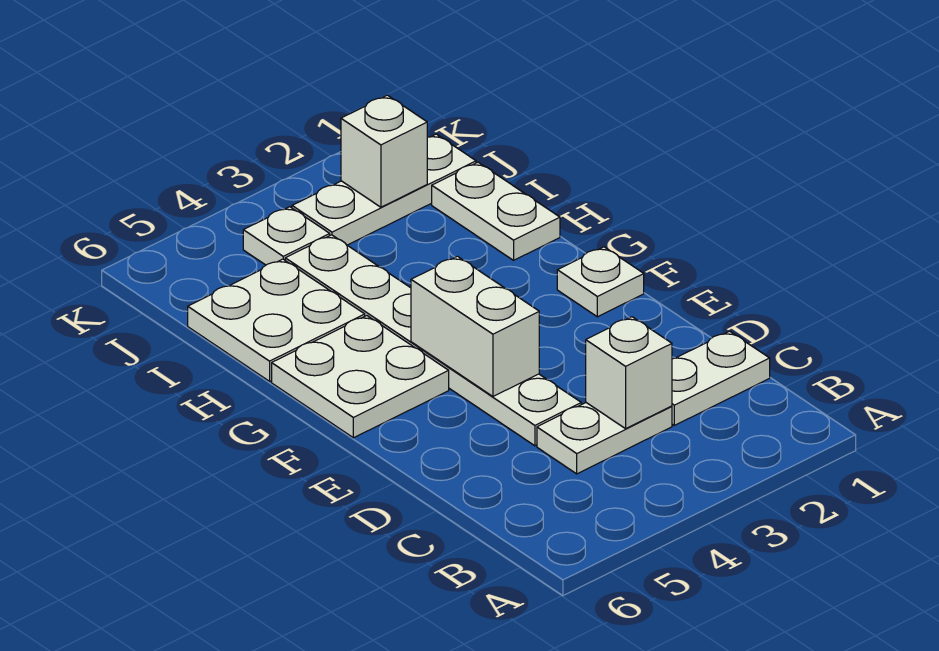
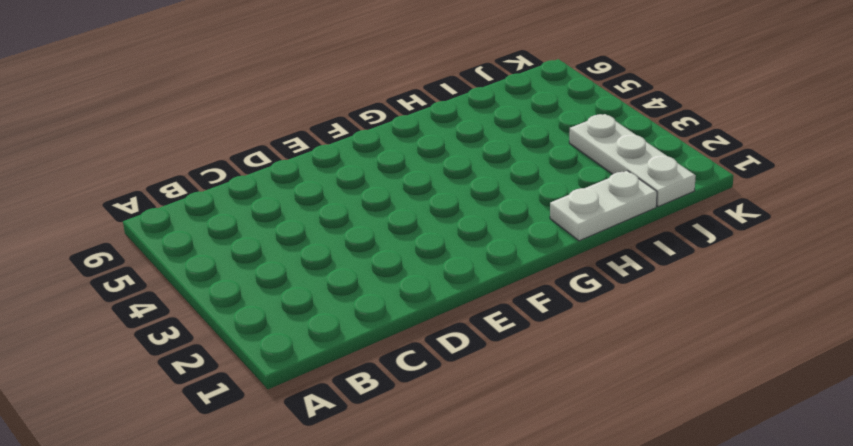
none -> white plate C1:C2 level 1
none -> white plate C3:C4 level 1
none -> white plate D4:I4 level 1

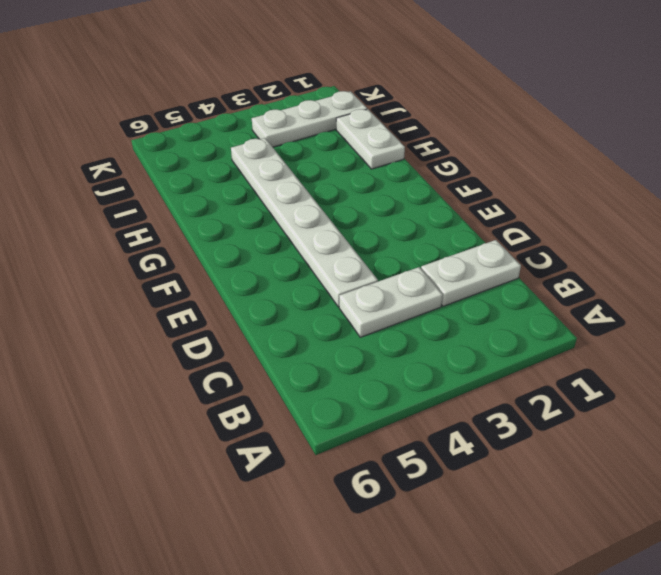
none -> white plate F1 level 1
none -> white plate F5:G6 level 1
none -> white plate H5:I6 level 1

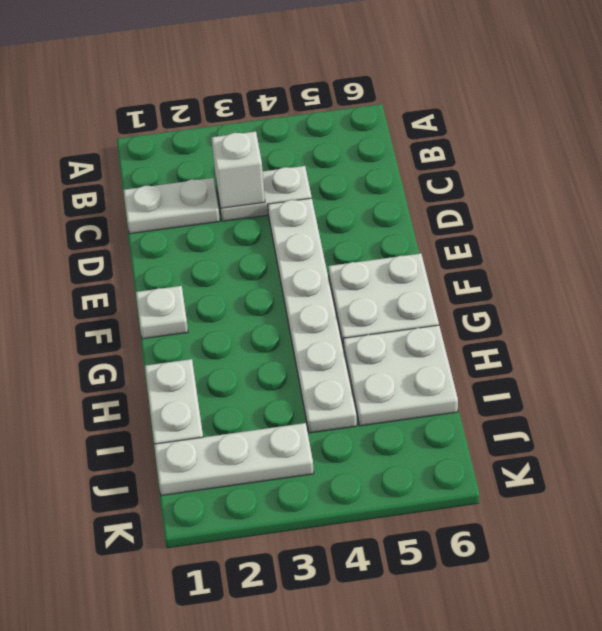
none -> white plate J4 level 1
none -> white brick E4:F4 level 2
none -> white brick J2 level 2

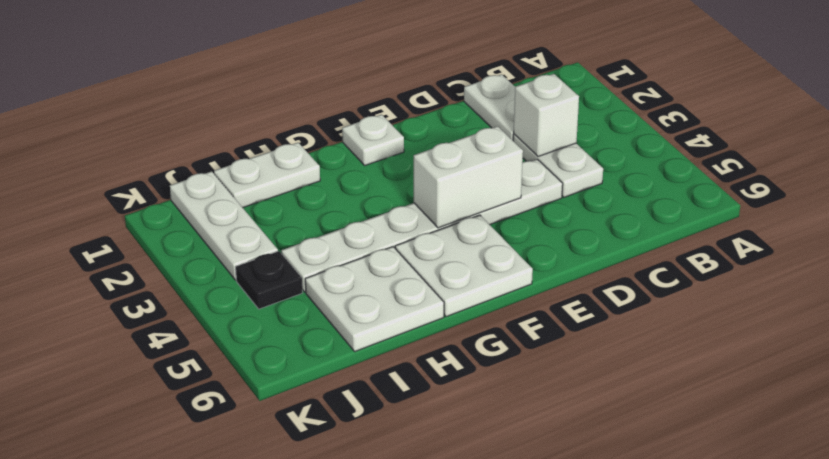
black plate J4 level 1 -> white plate J4 level 1
none -> white brick J2 level 2

